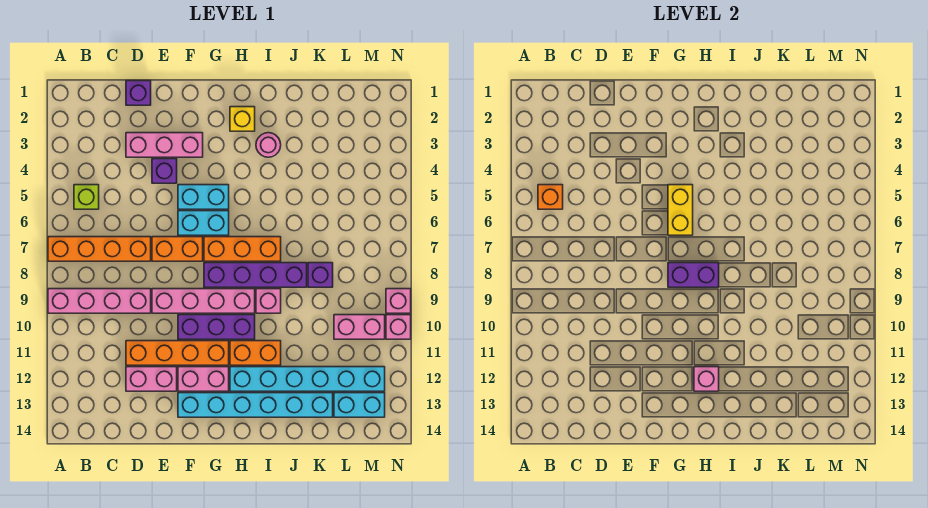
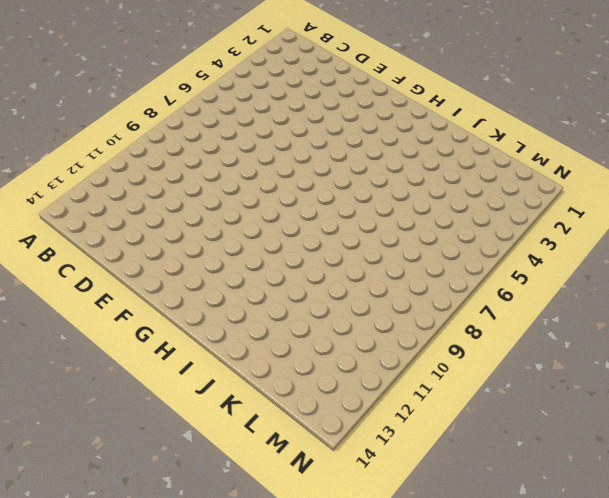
none -> orange brick A7:D7 level 1
none -> pink brick A9:D9 level 1
none -> lime brick B5 level 1
none -> purple brick D1 level 1

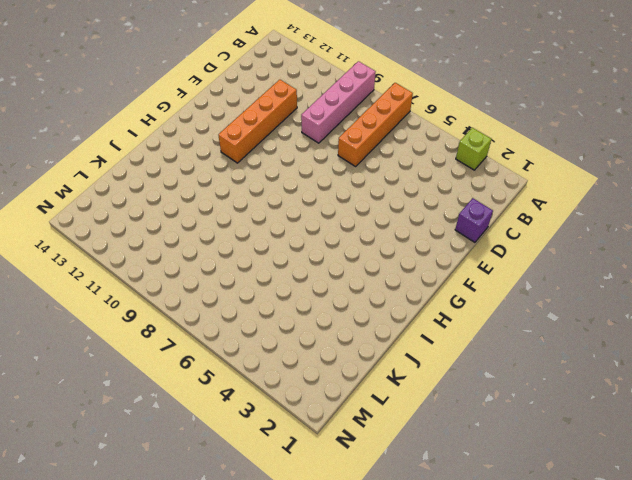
lime brick A3 level 1 -> lime brick B5 level 1
none -> pink brick D3:F3 level 1
none -> pink brick D12:E12 level 1
none -> purple brick E4 level 1
none -> orange brick E7:F7 level 1

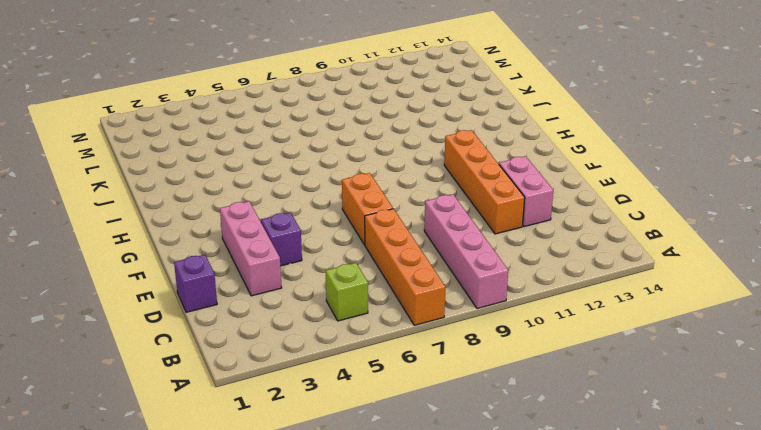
none -> pink brick E9:H9 level 1
none -> cyan brick F5:G5 level 1
none -> cyan brick F6:G6 level 1
none -> purple brick F10:H10 level 1

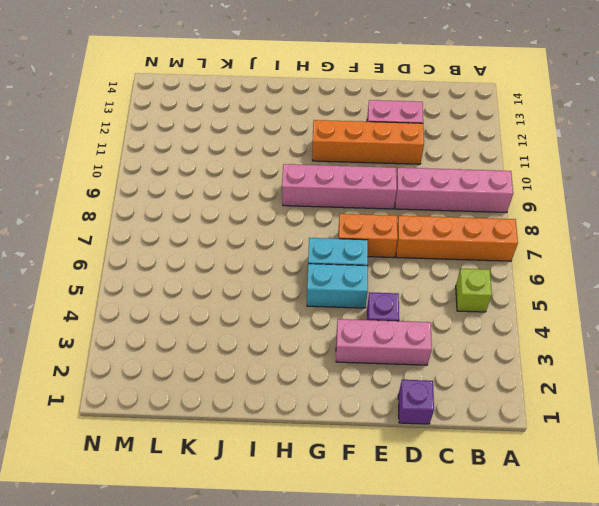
none -> purple brick F10:H10 level 1
none -> pink brick F12:G12 level 1
none -> cyan brick F13:K13 level 1
none -> orange brick G7:I7 level 1

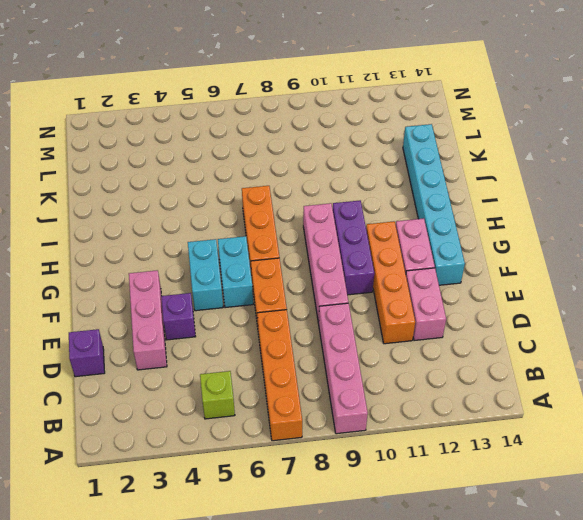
none -> purple brick G8:J8 level 1
none -> yellow brick H2 level 1
none -> orange brick H11:I11 level 1
none -> cyan brick H12:M12 level 1

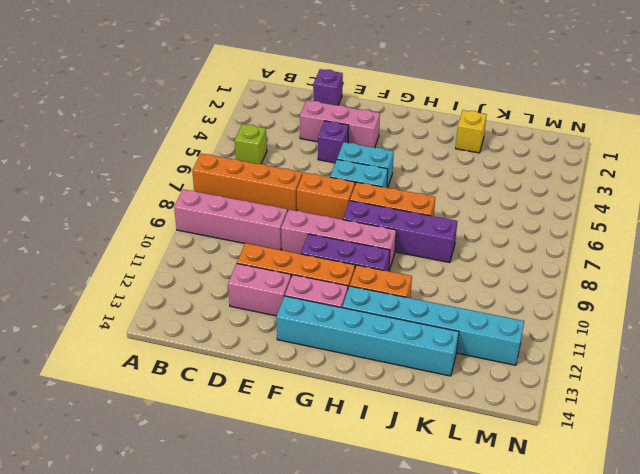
yellow brick J2 level 1 -> yellow brick H2 level 1
none -> pink round brick I3 level 1
none -> pink brick I9 level 1
none -> purple brick K8 level 1
none -> pink brick L10:M10 level 1

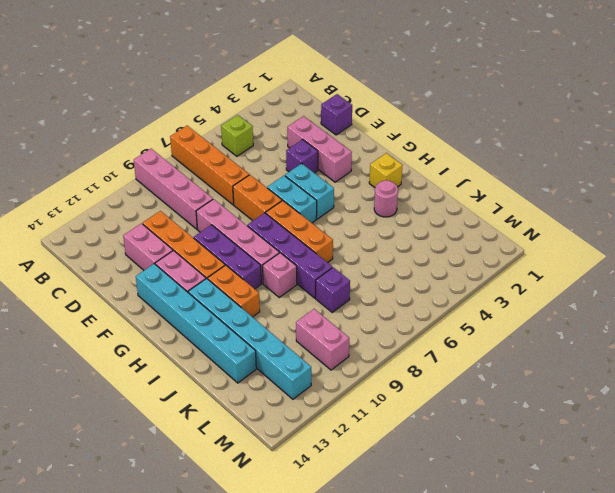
none -> cyan brick L13:M13 level 1
none -> pink brick N9 level 1
none -> pink brick N10 level 1
none -> orange brick B5 level 2

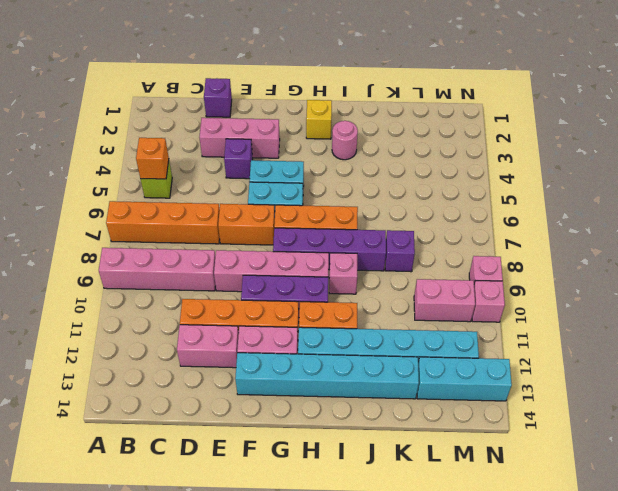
cyan brick L13:N13 level 1 -> cyan brick L13:M13 level 1
none -> yellow brick G5:G6 level 2
none -> purple brick G8:H8 level 2
none -> pink brick H12 level 2

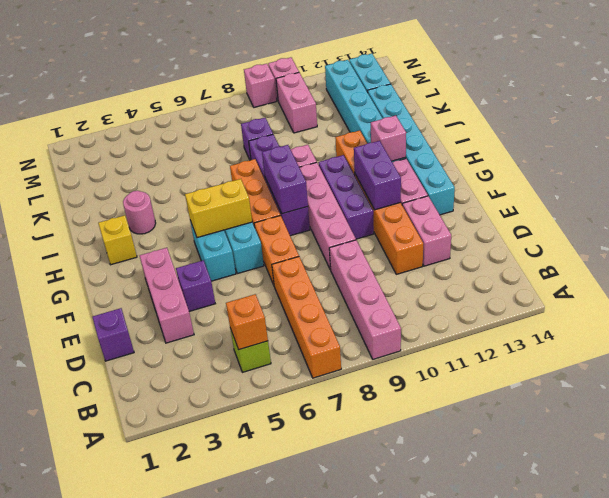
purple brick F11:G11 level 2 -> none

